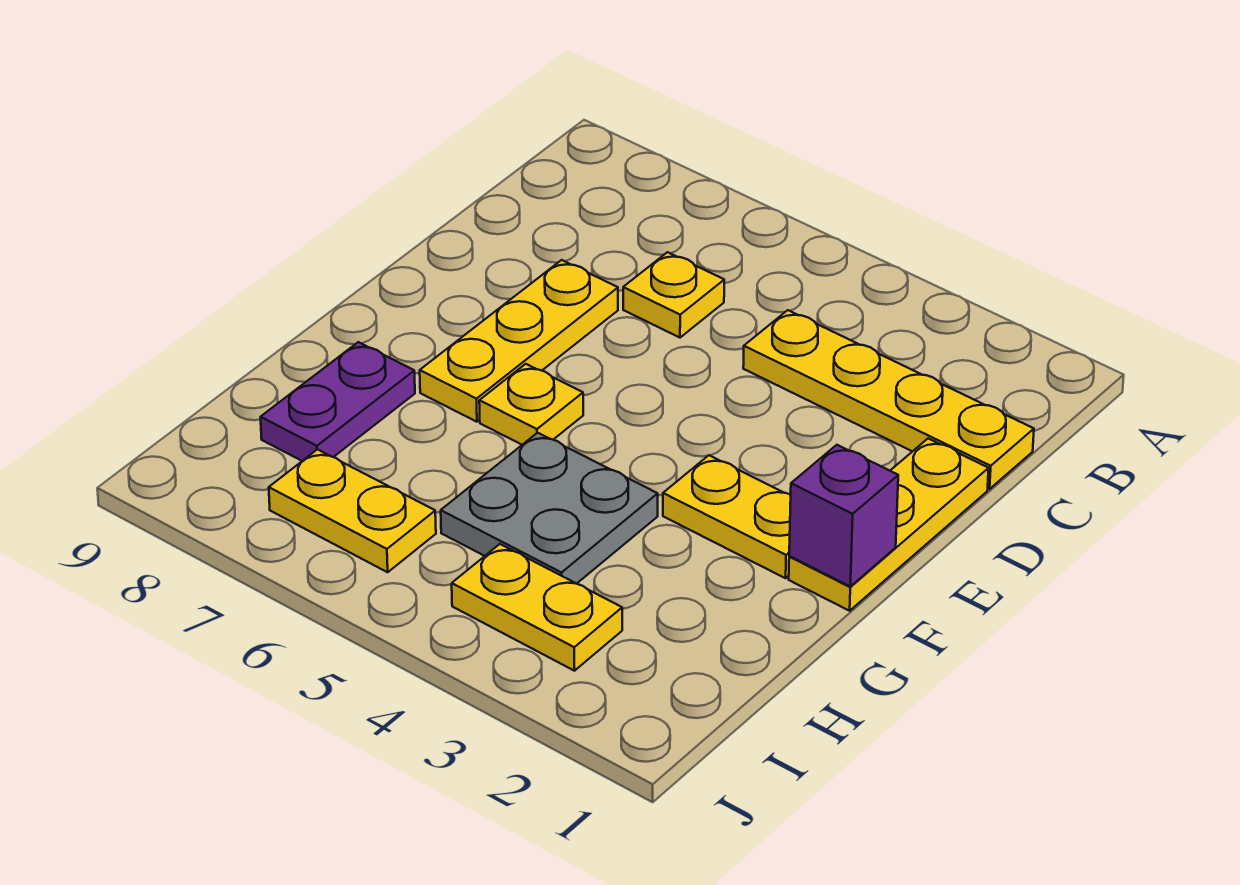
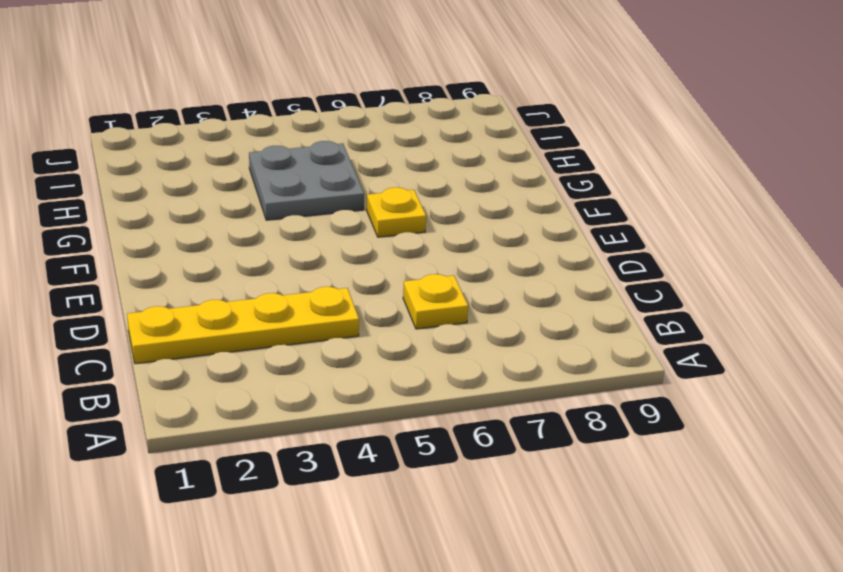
none -> yellow plate D1:F1 level 1
none -> yellow plate D7:F7 level 1

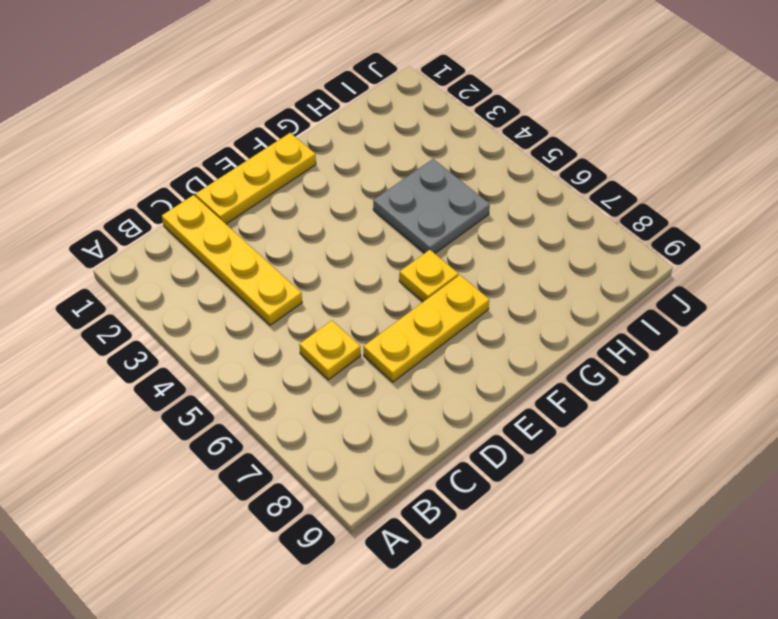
none -> yellow plate F2:F3 level 1
none -> purple plate G8:H8 level 1

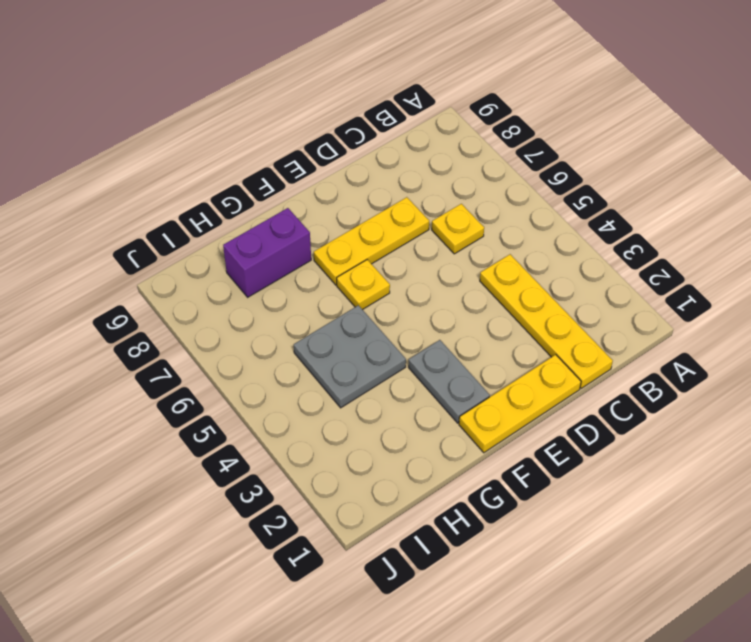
grey plate F2:F3 level 1 -> yellow plate F2:F3 level 1
purple brick G8:H8 level 1 -> purple plate G8:H8 level 1
none -> yellow plate I3:I4 level 1
none -> yellow plate I6:I7 level 1

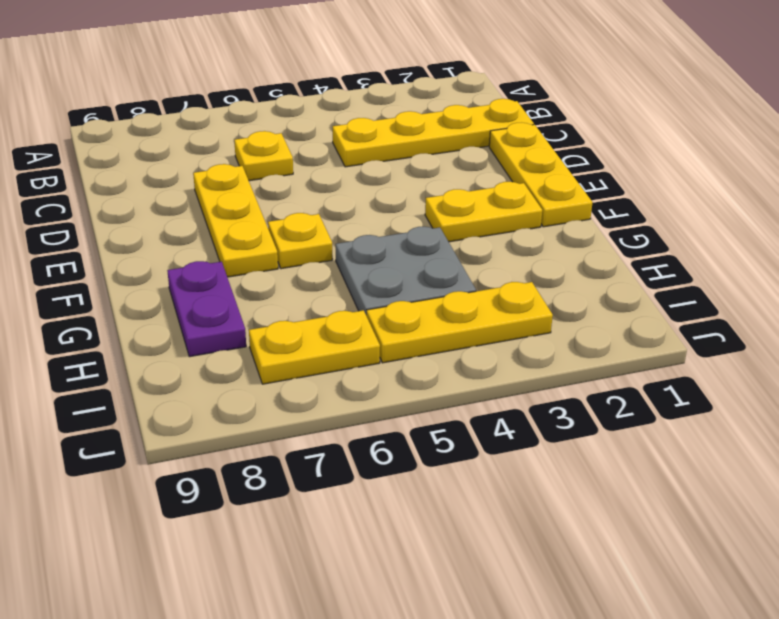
yellow plate I3:I5 level 1 -> yellow plate I3:I4 level 1
none -> purple brick F1 level 2

